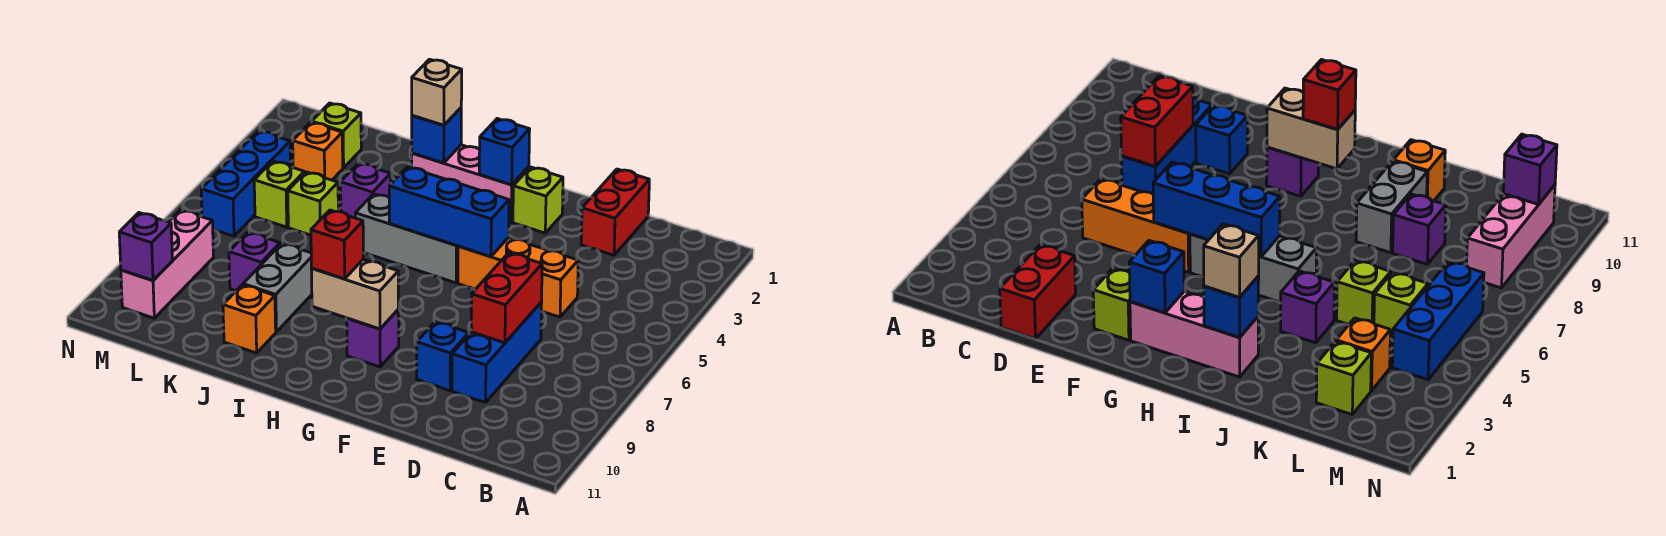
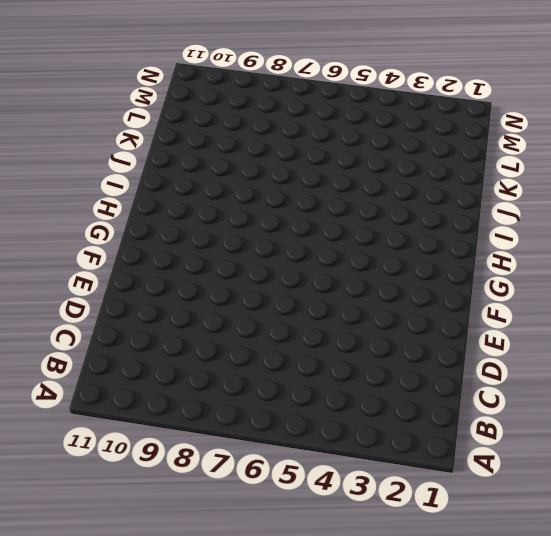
none -> red brick D1:D2 level 1
none -> orange brick D5:F5 level 1
none -> blue brick D7:D9 level 1

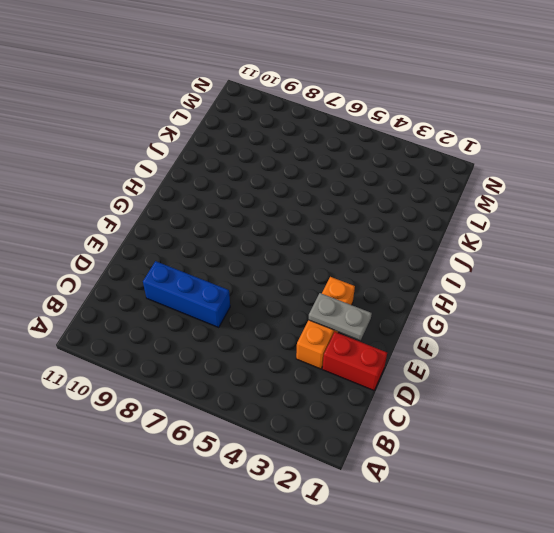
orange brick D3:F3 level 1 -> orange brick D5:F5 level 1
grey plate E2:E3 level 2 -> none
none -> blue brick E9 level 1
none -> lime brick F2 level 1
none -> pink brick G2:I2 level 1

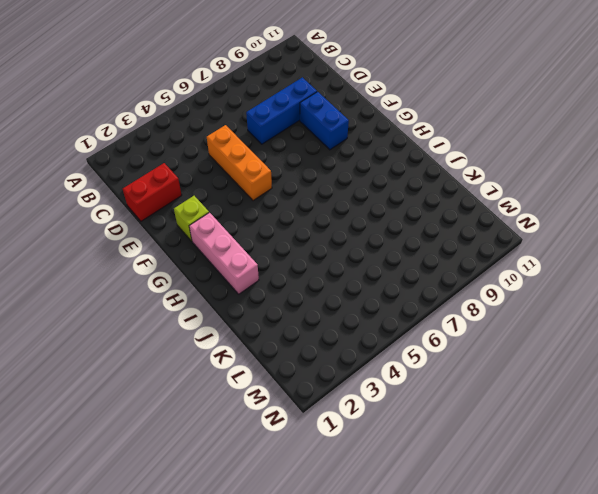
blue brick E9:F9 level 1 -> blue brick E9 level 1
none -> grey brick G5:I5 level 1
none -> purple brick G9 level 1
none -> purple brick J4 level 1

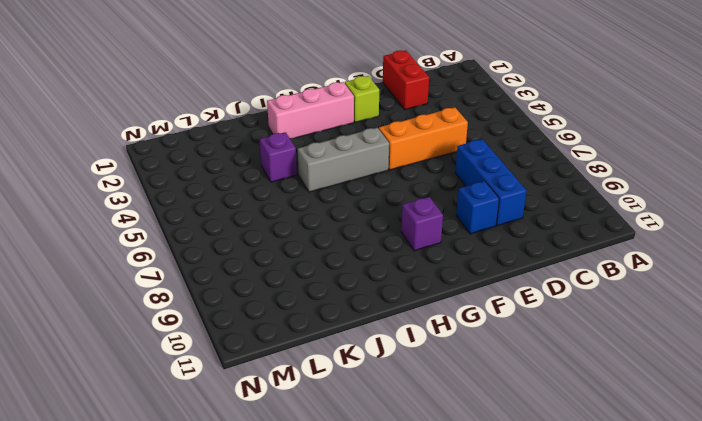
none -> grey brick J8:J9 level 1
none -> orange brick J10 level 1
none -> lime brick K5 level 1

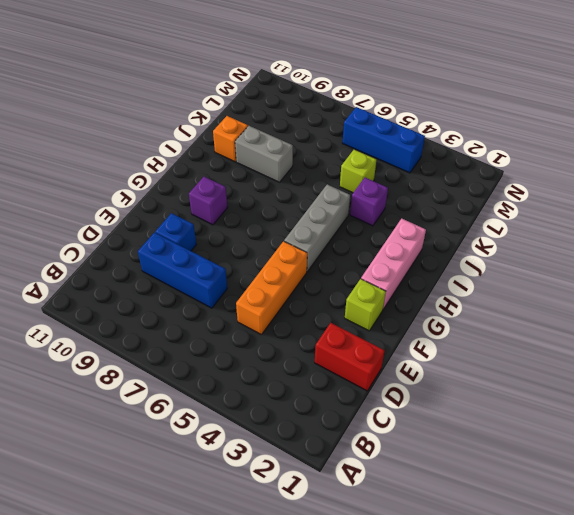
none -> purple brick K8 level 1
none -> lime brick L2 level 1
none -> orange brick L3 level 1

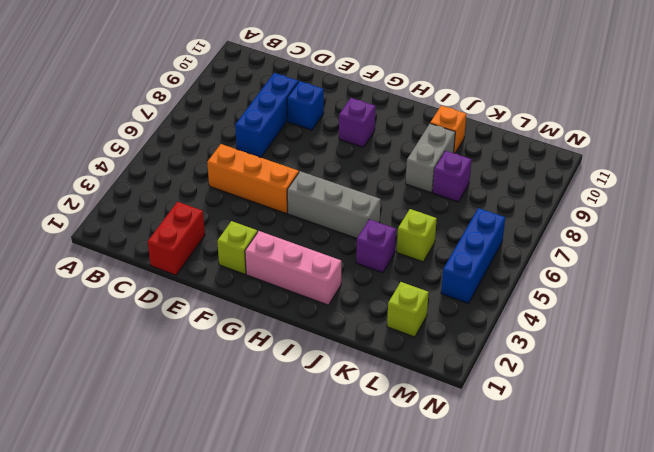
none -> orange brick L3 level 1
none -> lime brick L5 level 1
none -> pink brick M8:M10 level 1

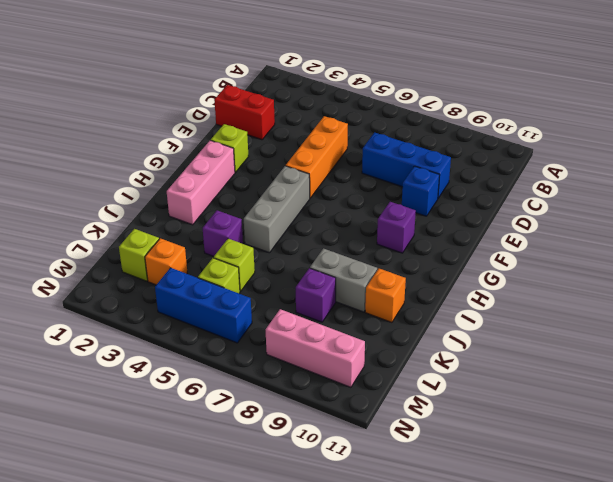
none -> red brick D7:D8 level 2
none -> blue brick F5:H5 level 2
none -> blue brick G2 level 2

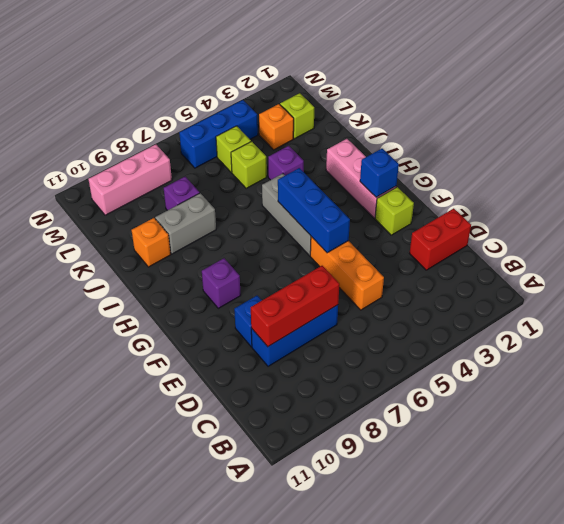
red brick D7:D9 level 2 -> red brick D7:D8 level 2
none -> tan brick G9:H9 level 2
none -> blue brick I2 level 2
none -> purple brick M10 level 2

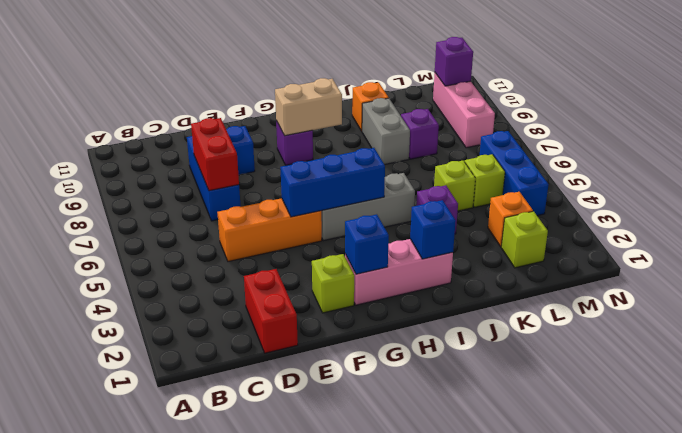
none -> red brick H9 level 3
none -> tan brick I2 level 3

